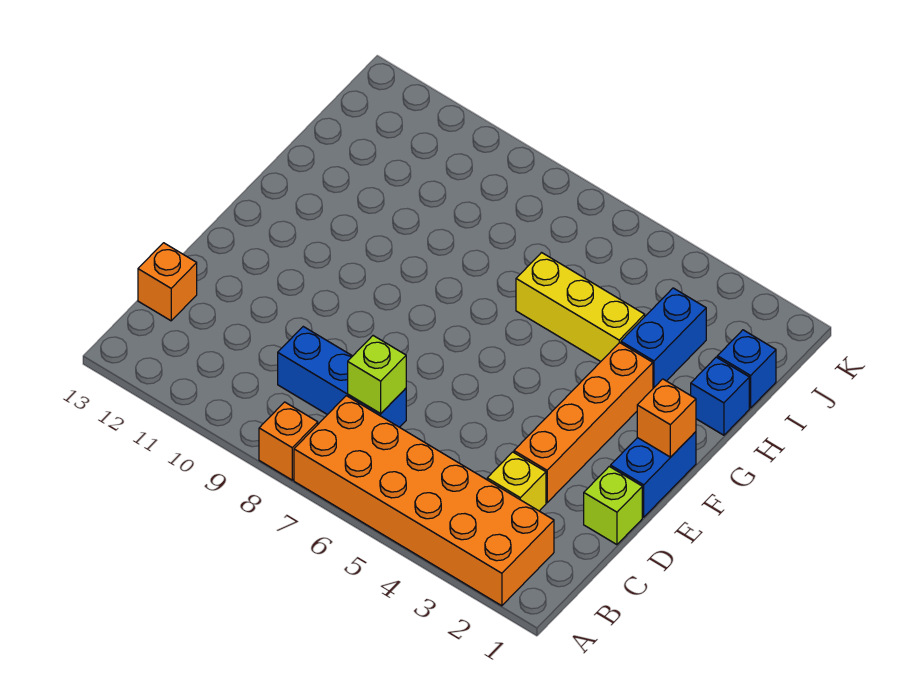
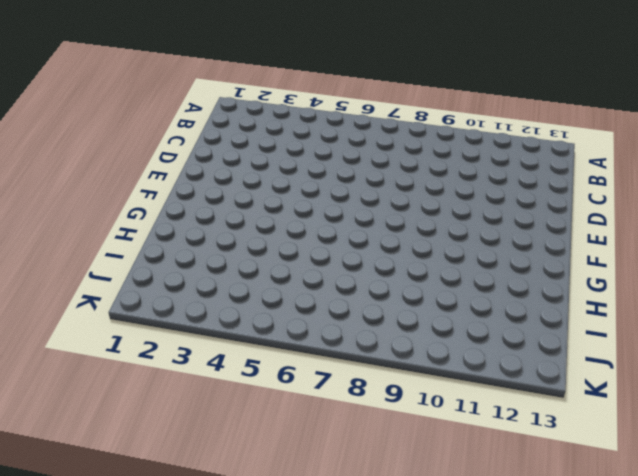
none -> orange brick A2:B7 level 1
none -> orange brick A8 level 1
none -> yellow brick C3 level 1

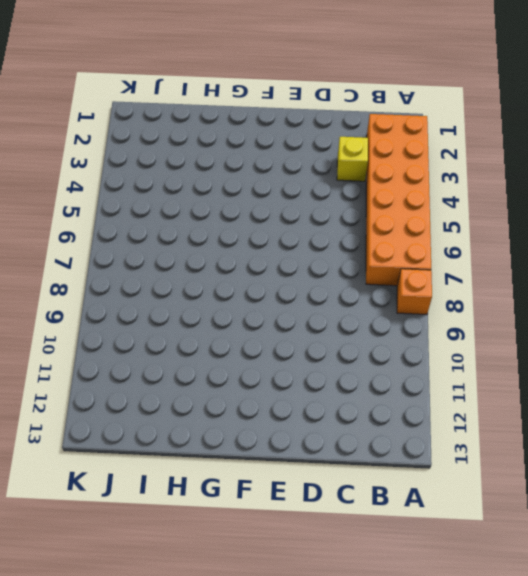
none -> blue brick C7:C9 level 1
none -> orange brick C13 level 1
none -> lime brick D1 level 1

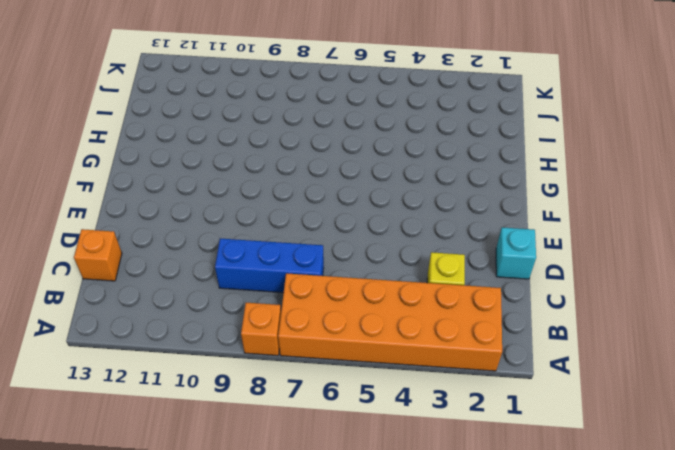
cyan brick D1 level 1 -> lime brick D1 level 1
none -> orange brick D3:G3 level 1
none -> blue brick E1:F1 level 1
none -> blue brick H1 level 1

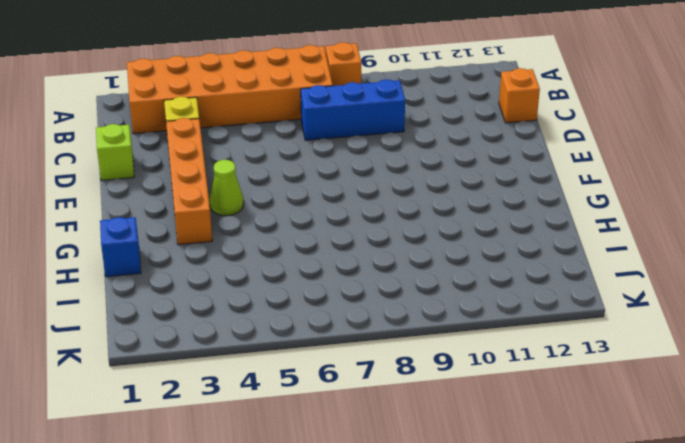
lime cone F4 level 1 -> none
none -> blue brick E1:F1 level 1
none -> blue brick H3:I3 level 1
none -> yellow brick H4:H6 level 1

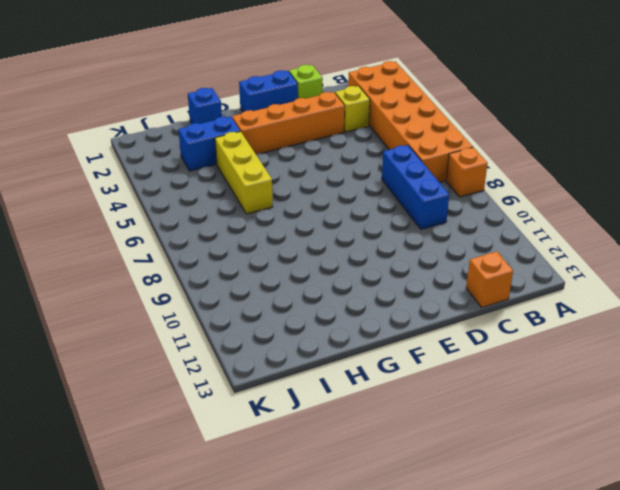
none -> blue brick I1 level 1
none -> lime brick C7 level 2
none -> orange brick F1 level 2

